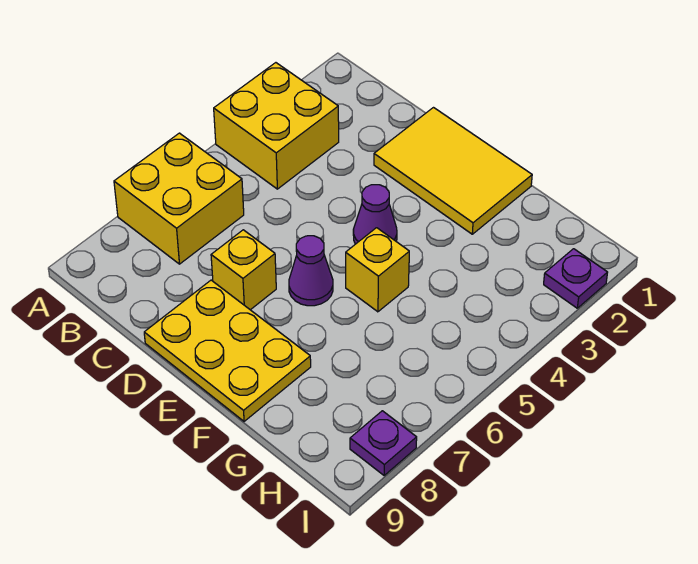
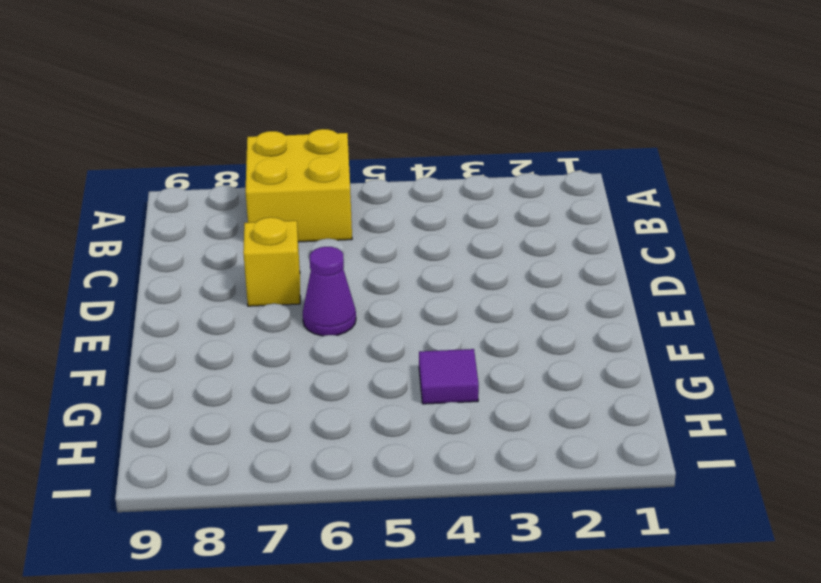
purple tile G4 level 1 -> none
none -> yellow brick A3:B4 level 1
none -> yellow tile D1:F2 level 1

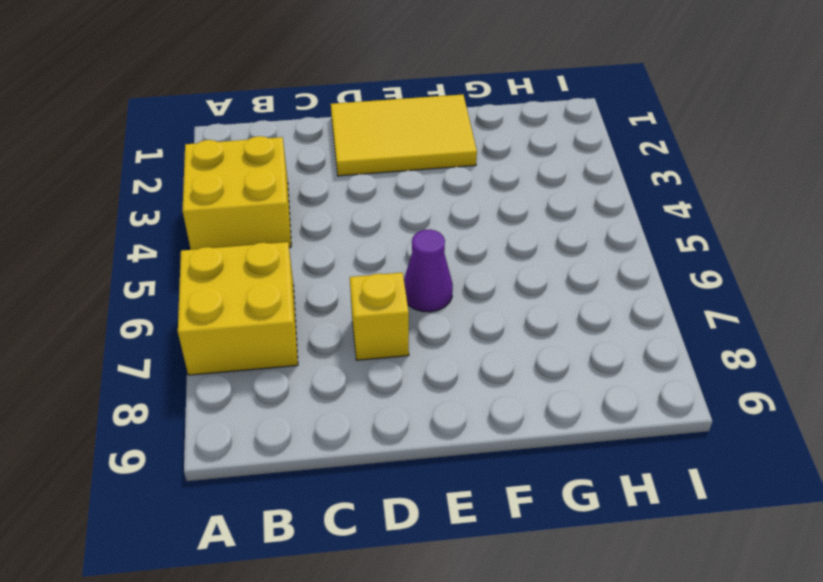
none -> yellow plate D8:F9 level 1
none -> purple cone E4 level 1

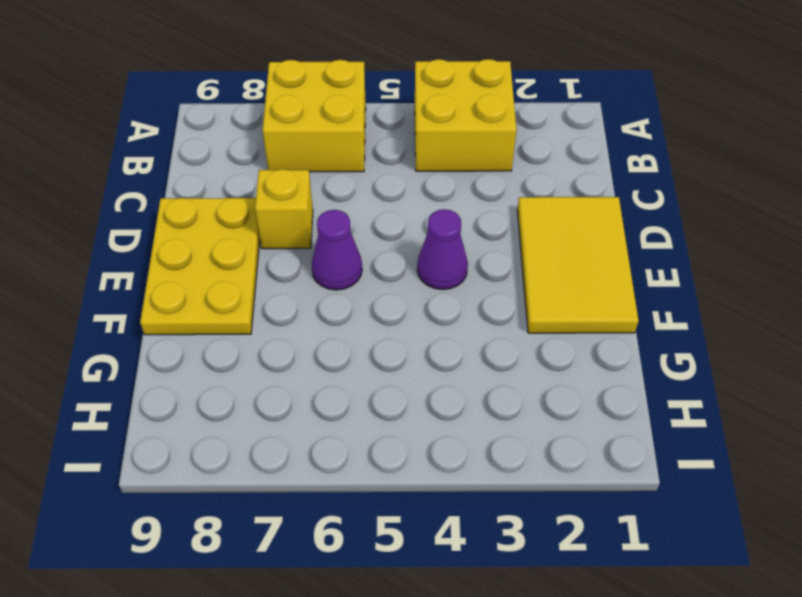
none -> yellow brick F5 level 1
none -> purple plate I2 level 1

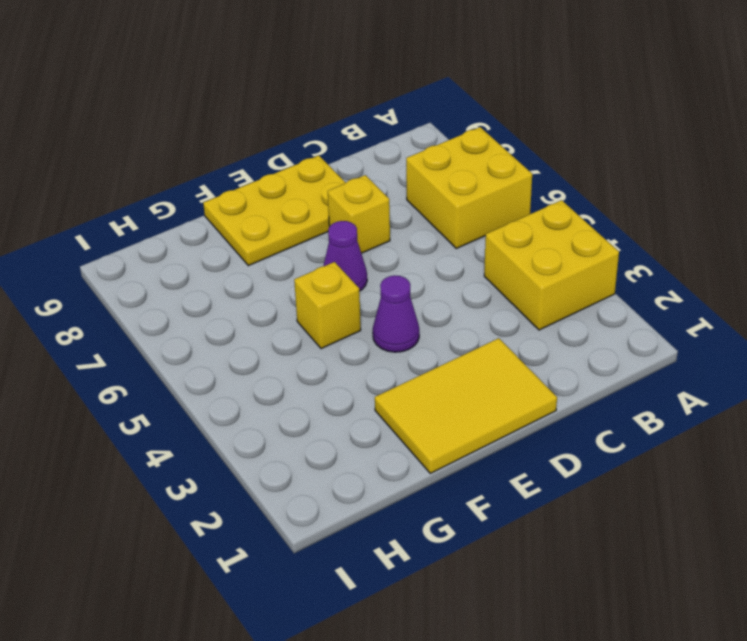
none -> purple plate I2 level 1
none -> purple plate I8 level 1

